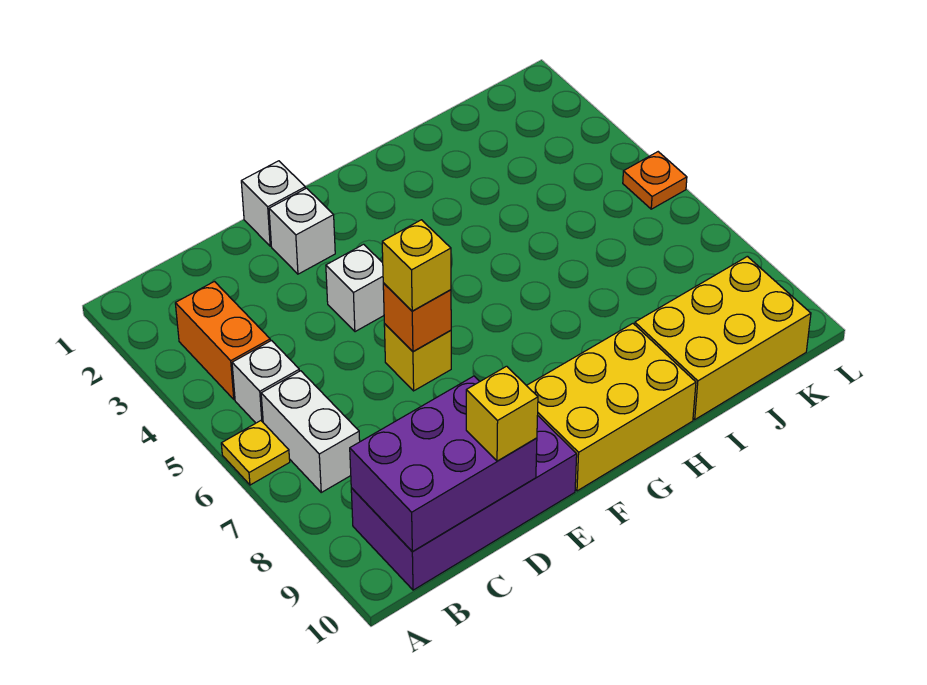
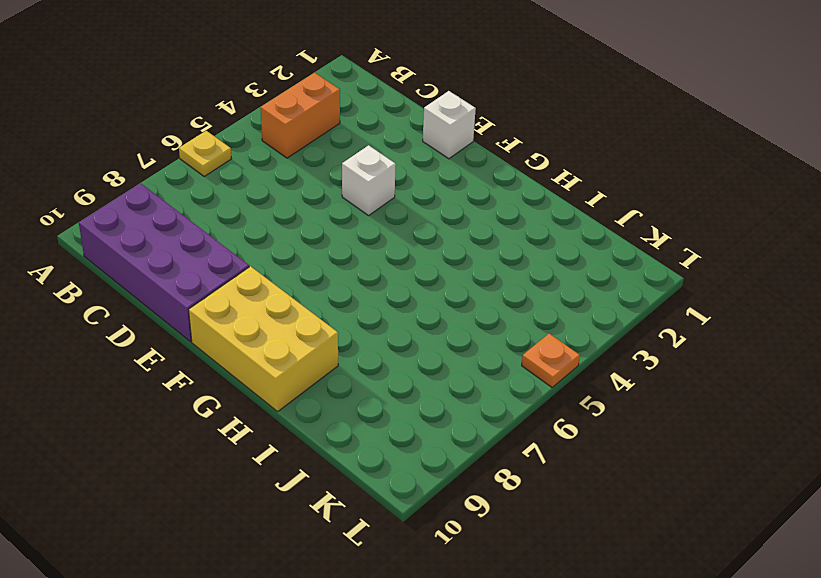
none -> white brick B5 level 1
none -> white brick B6:B7 level 1
none -> white brick E2 level 1

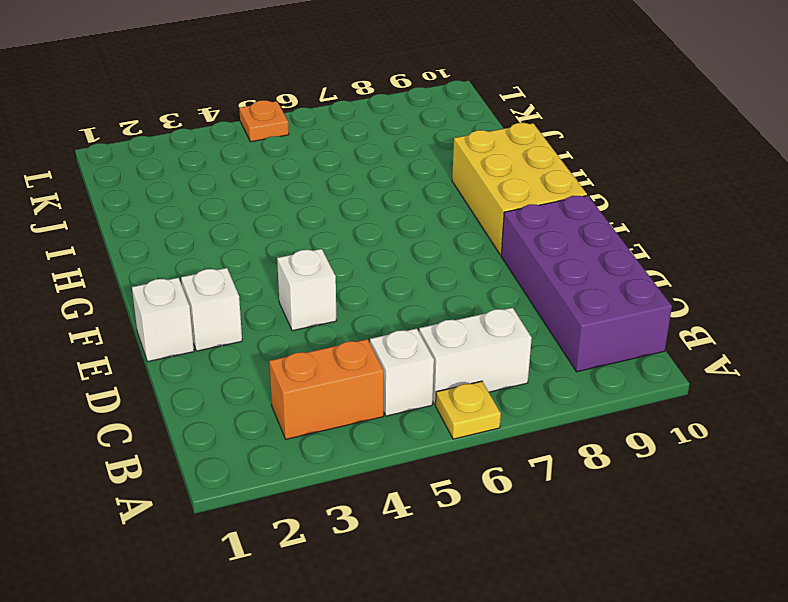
none -> yellow brick E6 level 1
none -> yellow brick I9:K10 level 1
none -> purple brick B9:D10 level 2

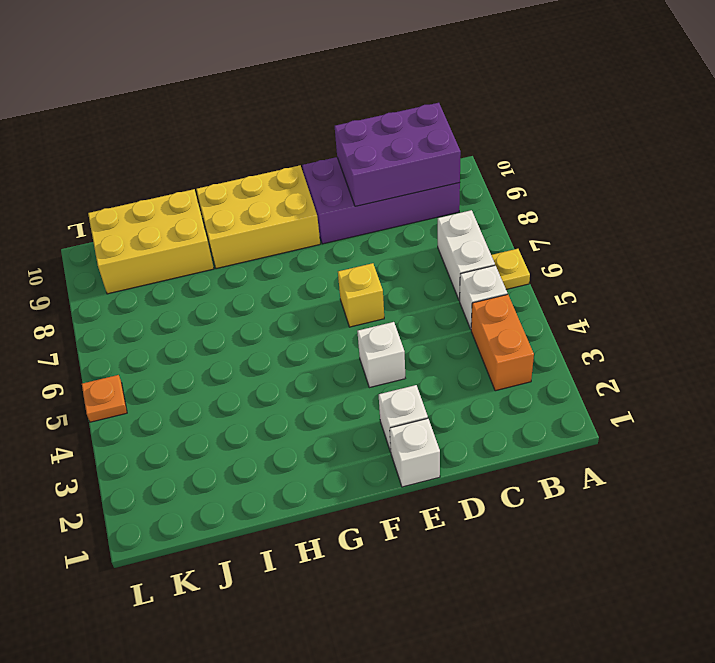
none -> orange brick E6 level 2
none -> yellow brick D10 level 3
none -> yellow brick E6 level 3

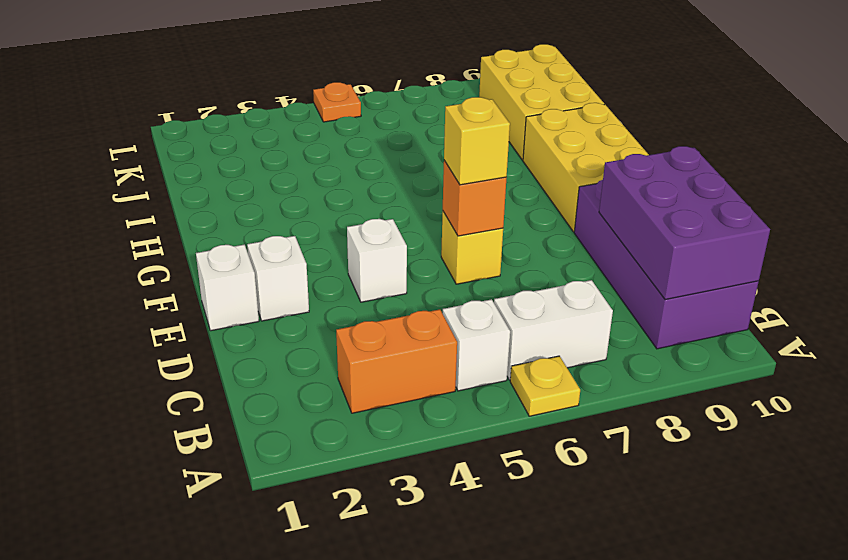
none -> yellow brick D10 level 3

